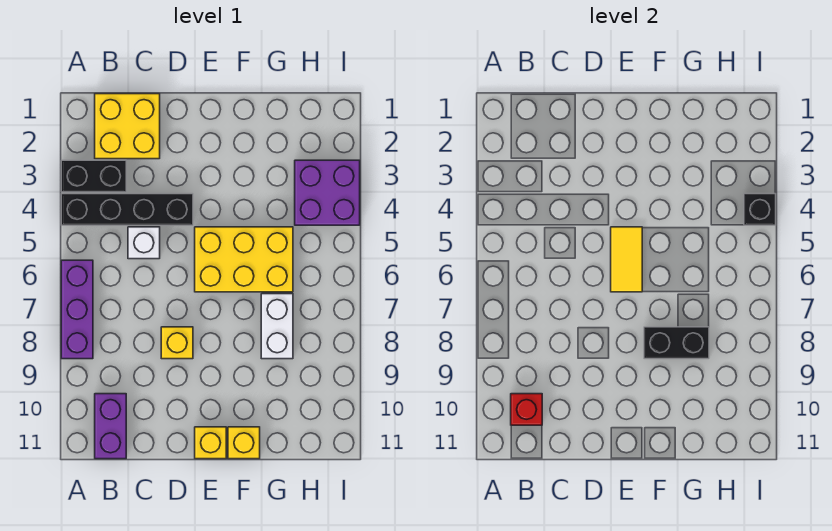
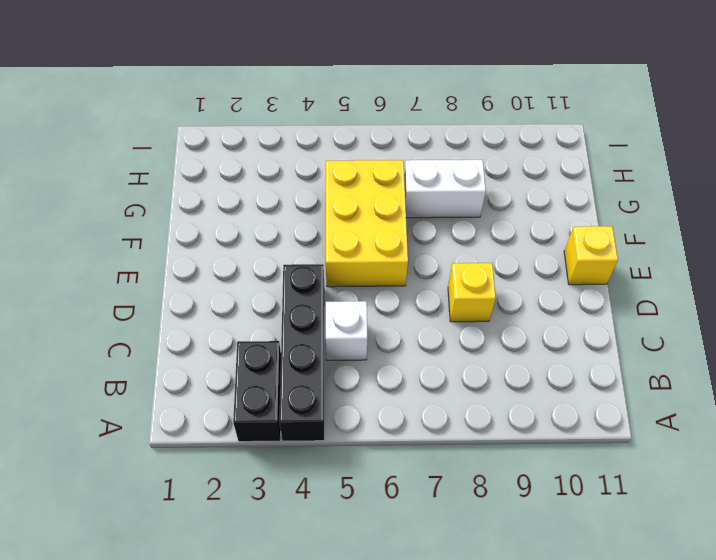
none -> purple brick A6:A8 level 1
none -> yellow brick B1:C2 level 1
none -> purple brick B10:B11 level 1

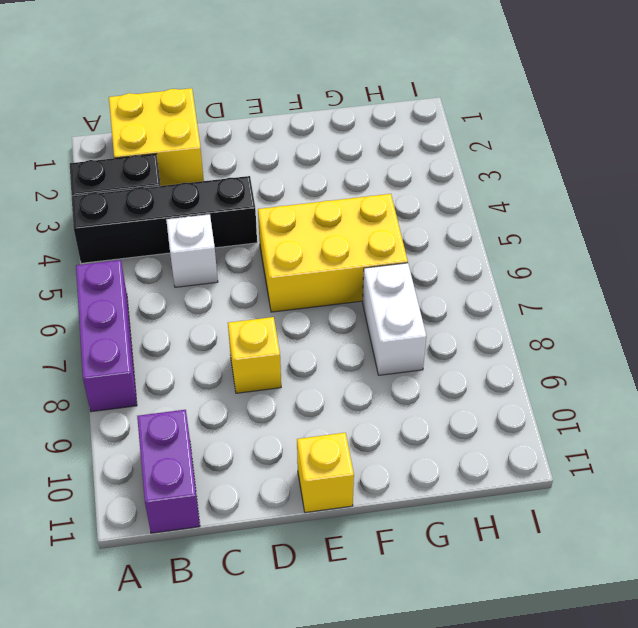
none -> yellow brick F11 level 1
none -> purple brick H3:I4 level 1
none -> red brick B10 level 2

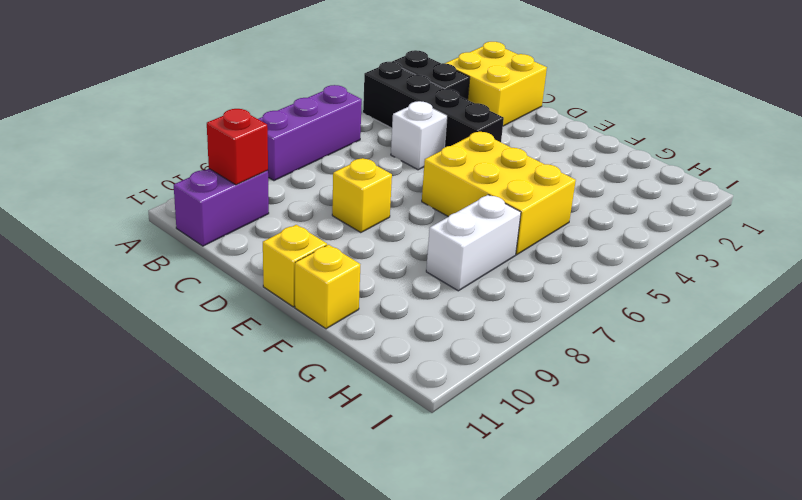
none -> purple brick H3:I4 level 1
none -> yellow tile E5:E6 level 2
none -> black brick F8:G8 level 2

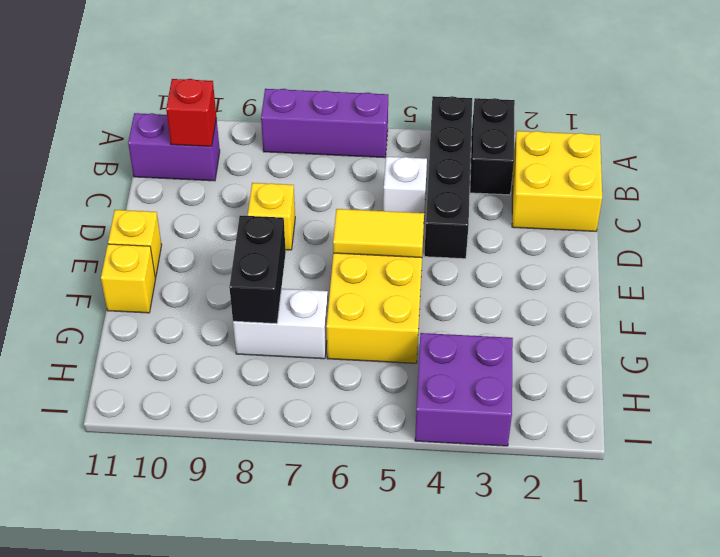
none -> black brick I4 level 2

